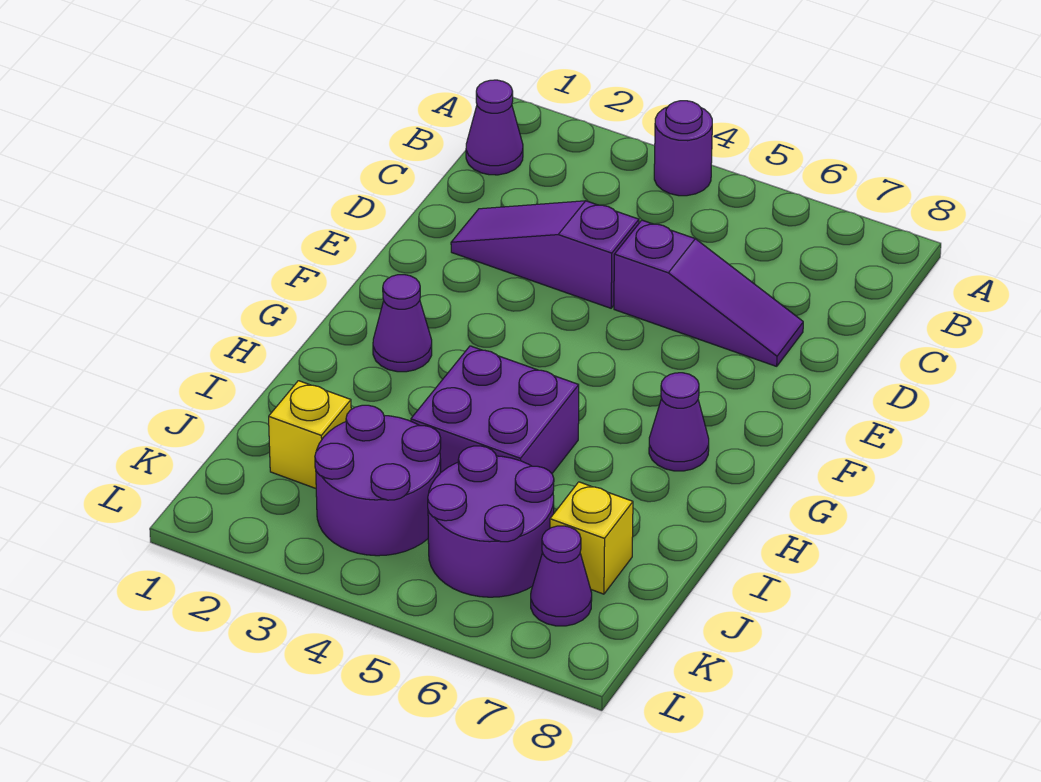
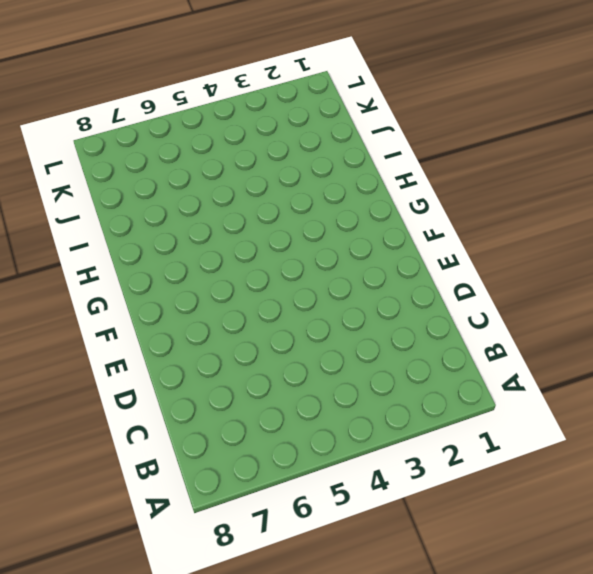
none -> purple round brick A4 level 1
none -> purple cone B1 level 1
none -> purple slope D2:D4 level 1 top 4

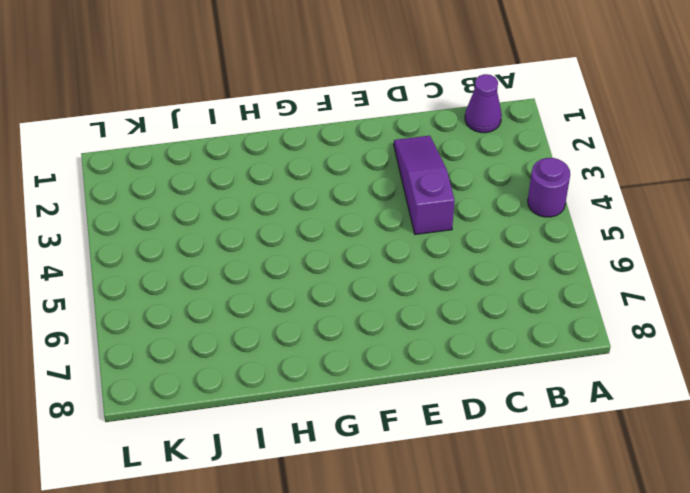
none -> purple slope D5:D7 level 1 top 5
none -> purple cone G2 level 1
none -> purple cone G7 level 1

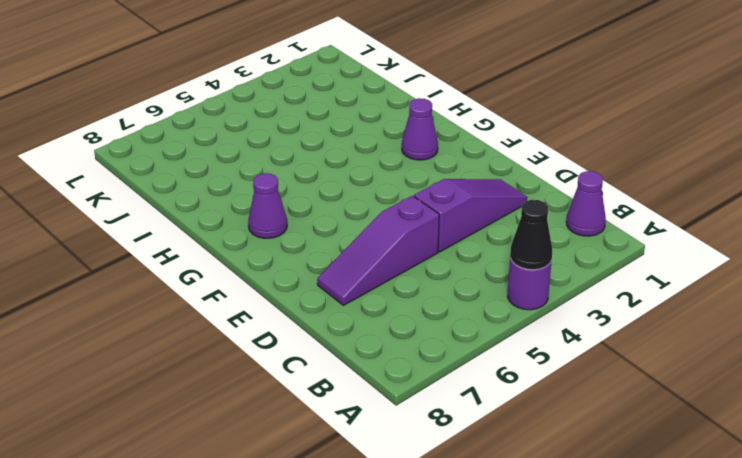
black cone A4 level 2 -> none
none -> purple brick H4:I5 level 1
none -> yellow brick J2 level 1
none -> purple round brick J3:K4 level 1

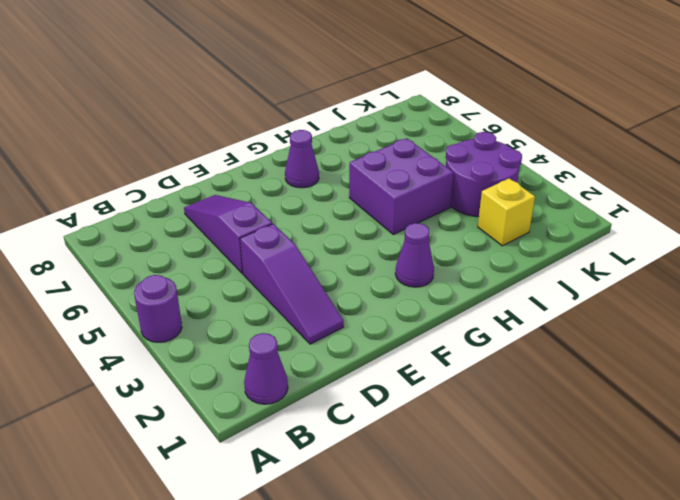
none -> purple round brick J5:K6 level 1
none -> yellow brick J7 level 1
none -> purple cone K7 level 1

